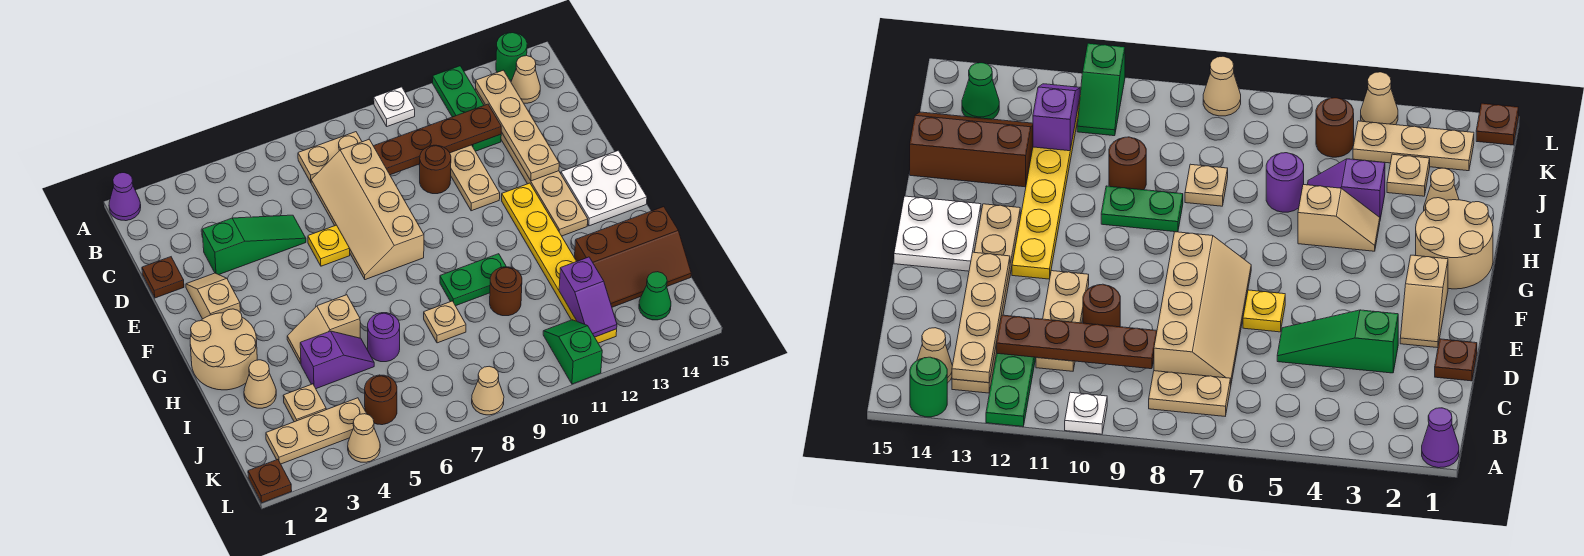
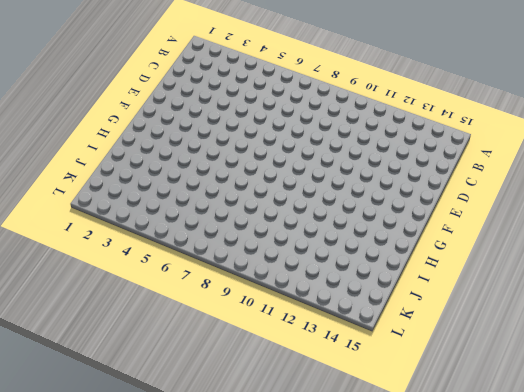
none -> purple cone A1 level 1
none -> white plate A10 level 1
none -> green plate A12:C12 level 1
none -> green round brick A14 level 1

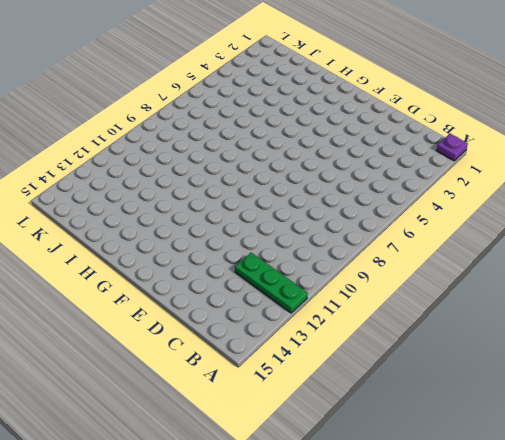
purple plate A1 level 1 -> purple cone A1 level 1
none -> white plate A10 level 1
none -> green round brick A14 level 1
none -> tan plate B7:B8 level 1
none -> tan plate B13:G13 level 1

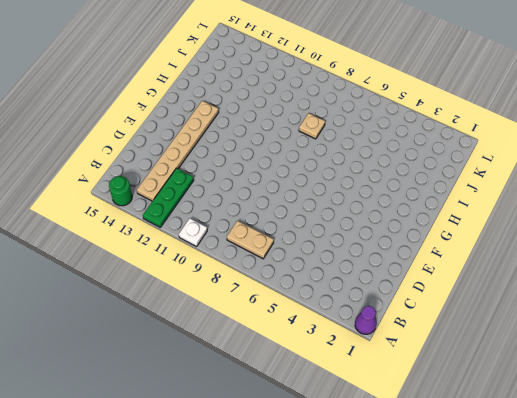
none -> tan cone B14 level 1
none -> tan slope C7:F8 level 1 top 8
none -> tan plate C11:E11 level 1
none -> brown plate D1 level 1

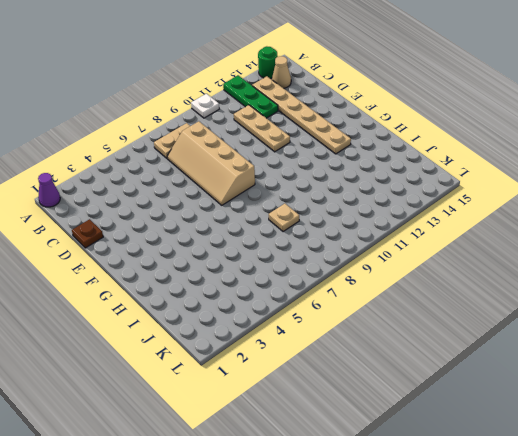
none -> green slope D3:D5 level 1 top 3
none -> brown round brick D10 level 1
none -> tan slope E2:F2 level 1 top F
none -> yellow plate E6 level 1

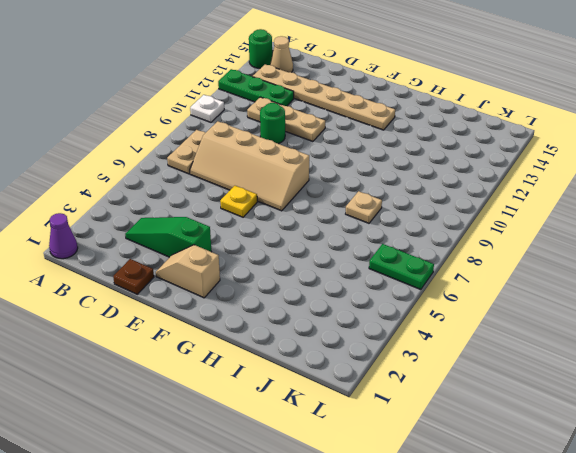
green slope C3:E3 level 1 top E -> green slope D3:D5 level 1 top 3
green round brick D10 level 1 -> brown round brick D10 level 1
green plate K6:L6 level 1 -> green plate H9:H10 level 1
none -> yellow plate F12:K12 level 1
none -> white plate F14:G15 level 1
none -> tan round brick G1:H2 level 1
none -> tan slope H4:H5 level 1 top 5

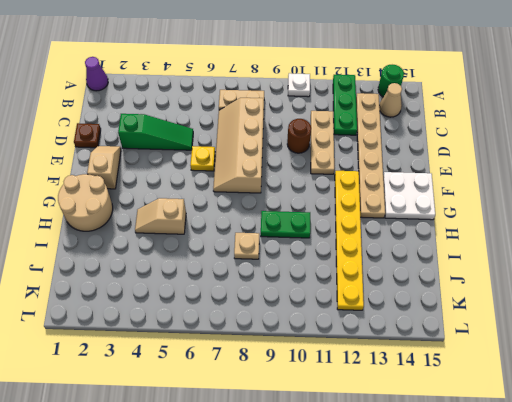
none -> tan cone I2 level 1
none -> purple slope I4:I5 level 1 top 4
none -> purple round brick I6 level 1
none -> brown round brick I10 level 1

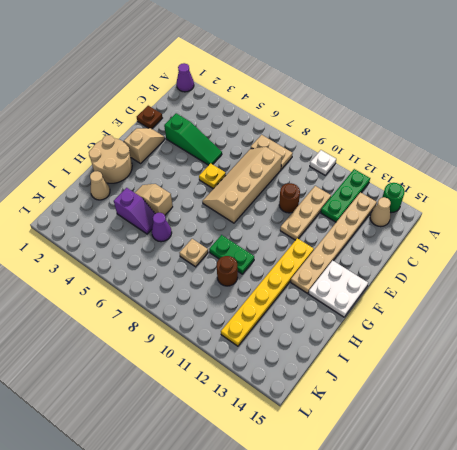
purple cone I6 level 1 -> purple round brick I6 level 1
none -> brown slope I13:J15 level 1 top I
none -> tan plate J3 level 1
none -> tan plate K2:K4 level 1
none -> brown round brick K5 level 1

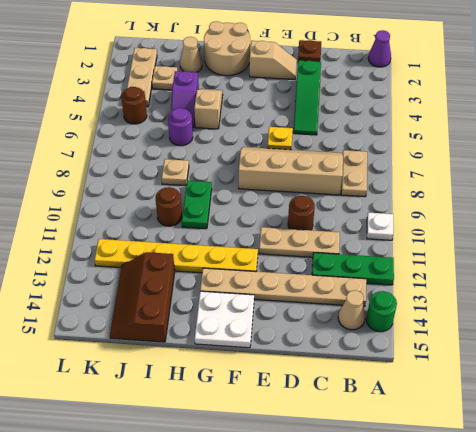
none -> green slope K11:L11 level 1 top L
none -> green cone K14 level 1
none -> brown plate L1 level 1
none -> tan cone L4 level 1

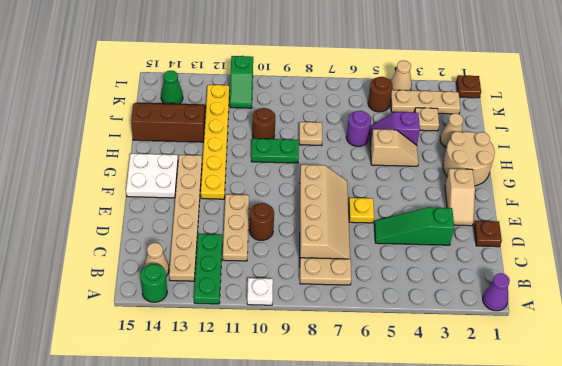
none -> tan cone L8 level 1
none -> tan plate B13:E13 level 2
none -> brown plate C9:C12 level 2
none -> purple slope J12:K12 level 2 top J

